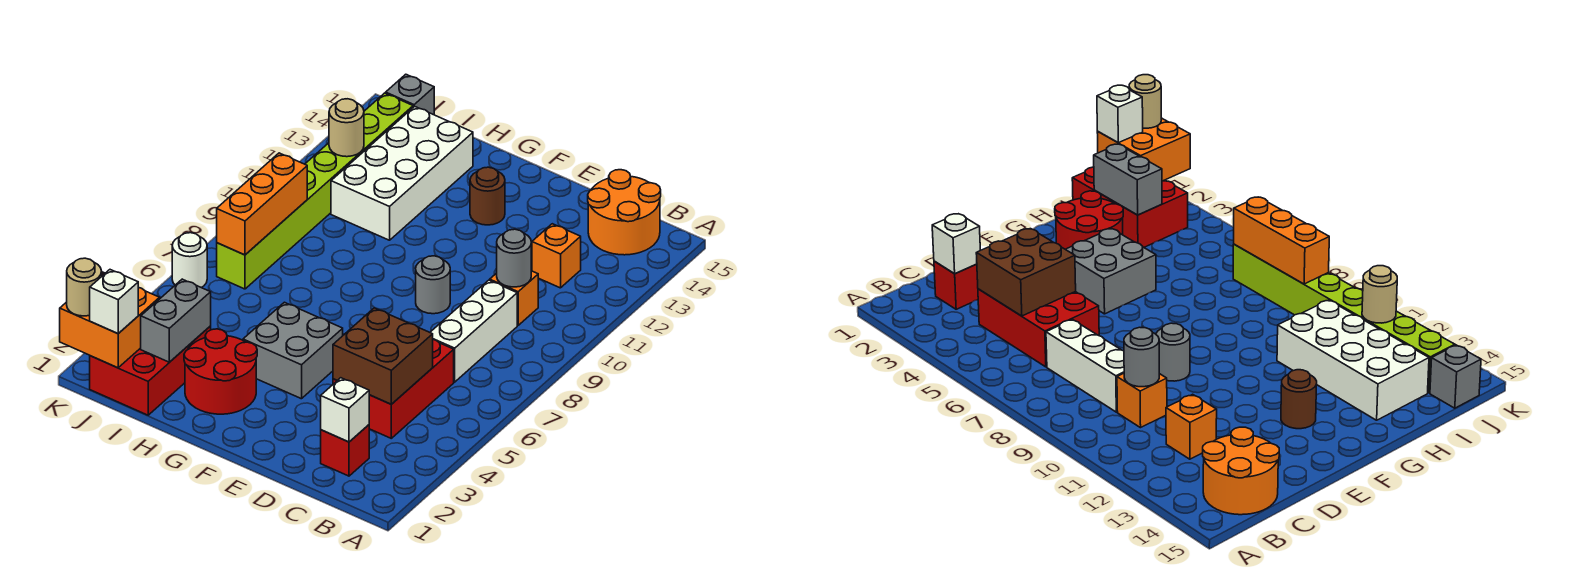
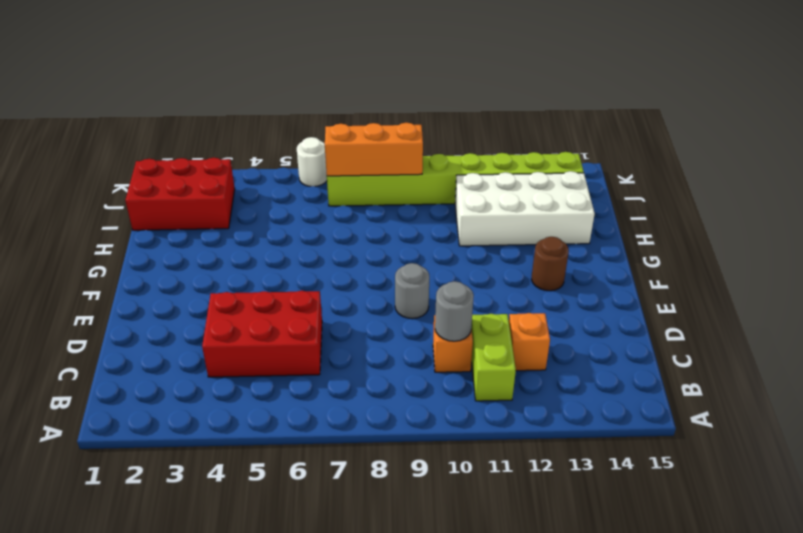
lime brick B11:C11 level 1 -> none
none -> orange round brick B14:C15 level 1
none -> red brick C2 level 1
none -> white brick C7:C9 level 1

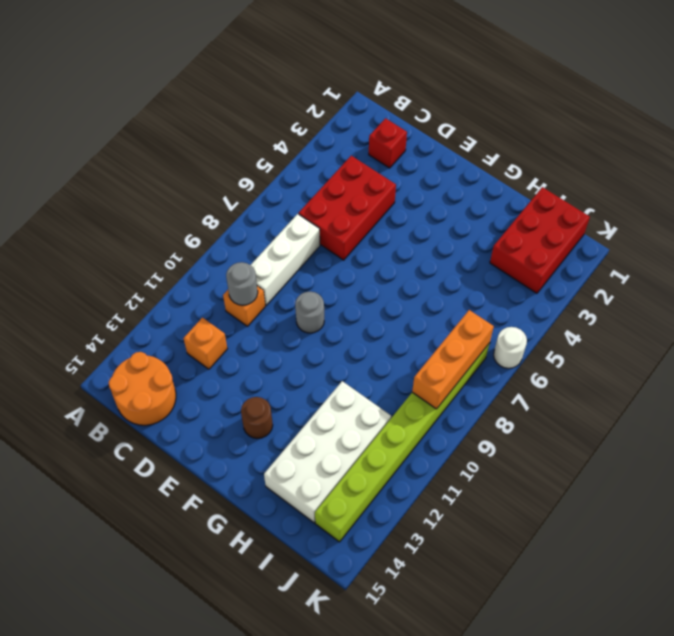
none -> grey brick F4:G5 level 1
none -> red round brick G2:H3 level 1
none -> grey brick J15 level 1

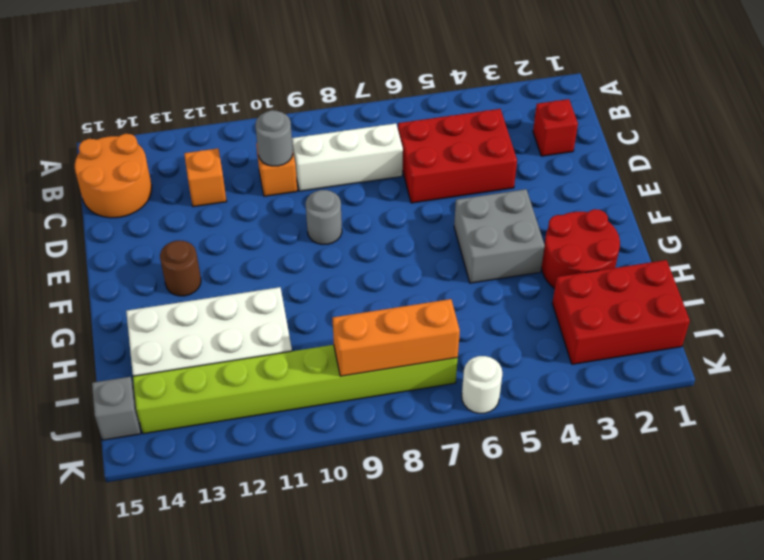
none -> white brick C2 level 2
none -> brown brick C4:D5 level 2
none -> grey brick I2:I3 level 2

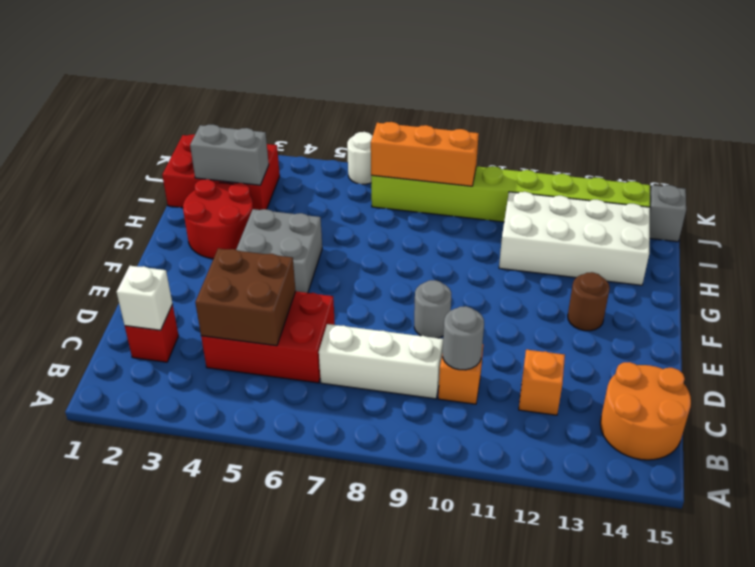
none -> orange brick J1:K2 level 2
none -> tan round brick J12 level 2
none -> white brick J1 level 3

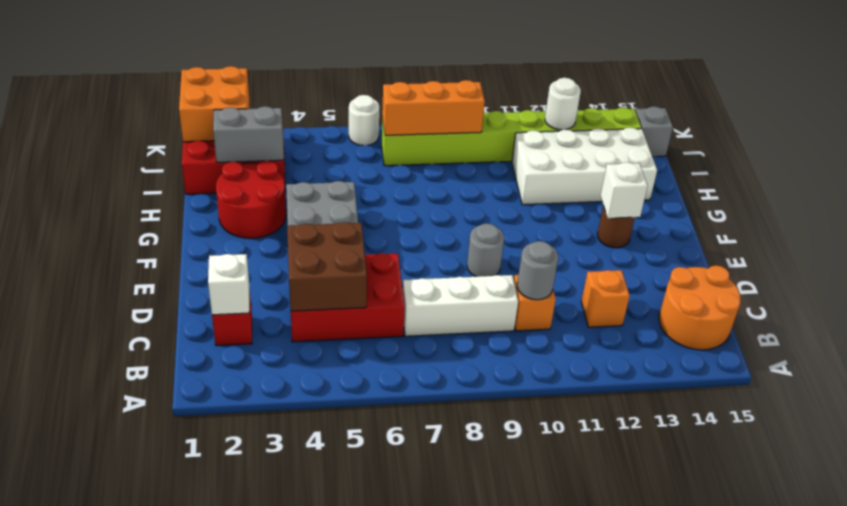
white brick F13 level 2 -> white brick J1 level 3
white round brick J12 level 2 -> tan round brick J12 level 2
none -> tan round brick K1 level 3

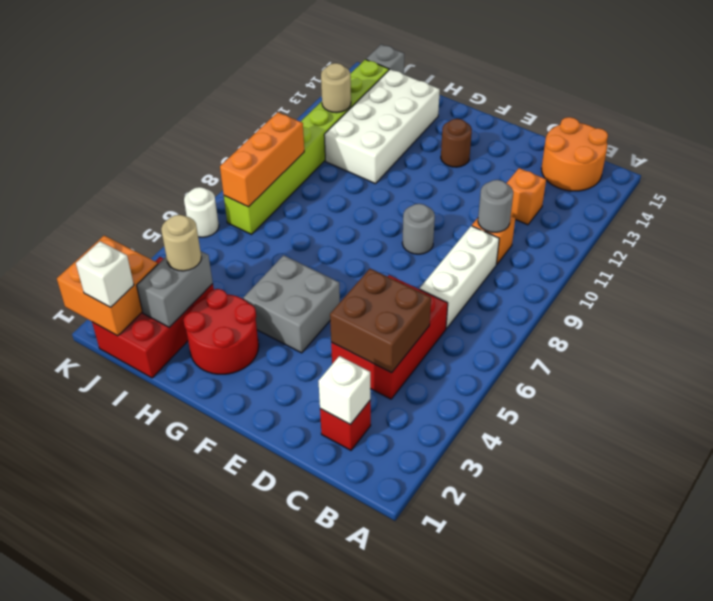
tan round brick I3 level 3 -> tan round brick K1 level 3

